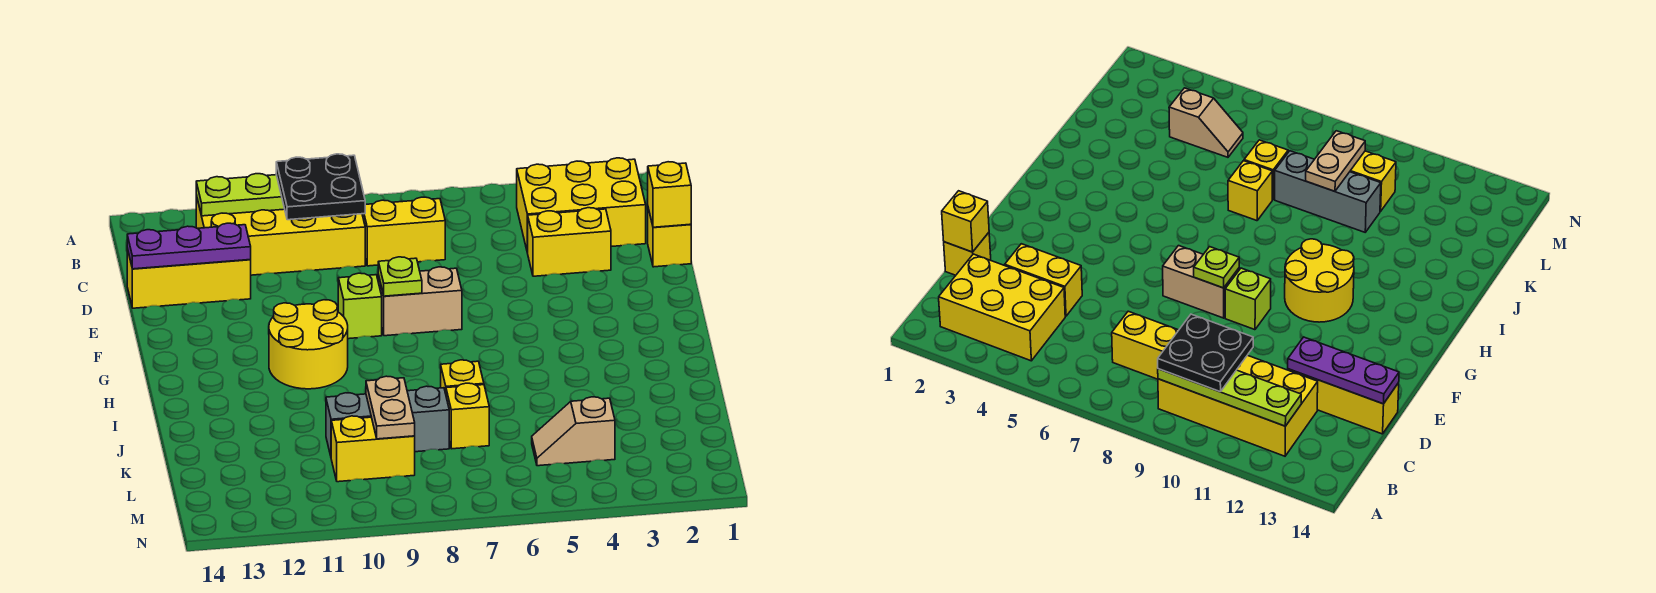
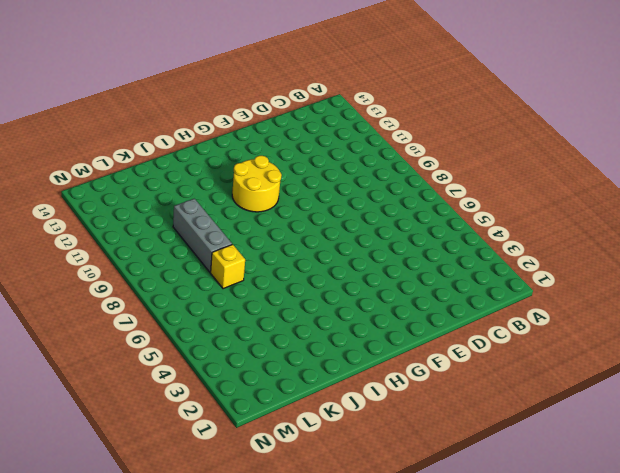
none -> yellow brick B2:C4 level 1
none -> yellow brick B9:C12 level 1
none -> yellow brick C7:C8 level 1

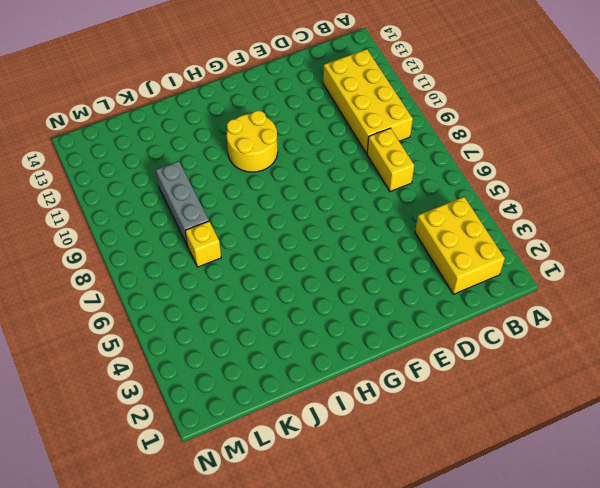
none -> yellow brick D1 level 1
none -> yellow brick D3:D4 level 1
none -> yellow brick D12:D14 level 1

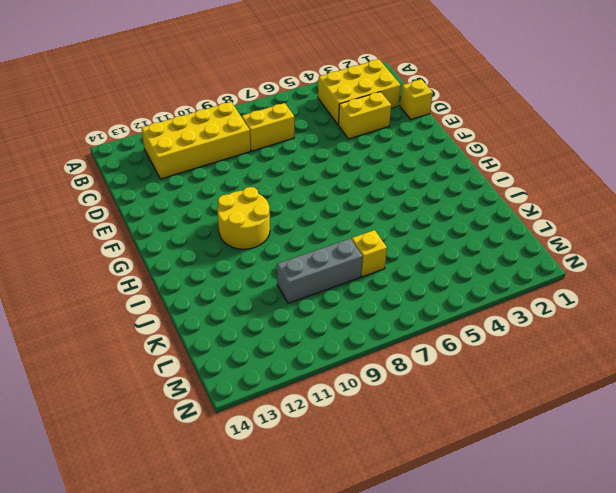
none -> yellow brick D12:D14 level 1
none -> tan brick F7:F8 level 1
none -> lime brick F9 level 1

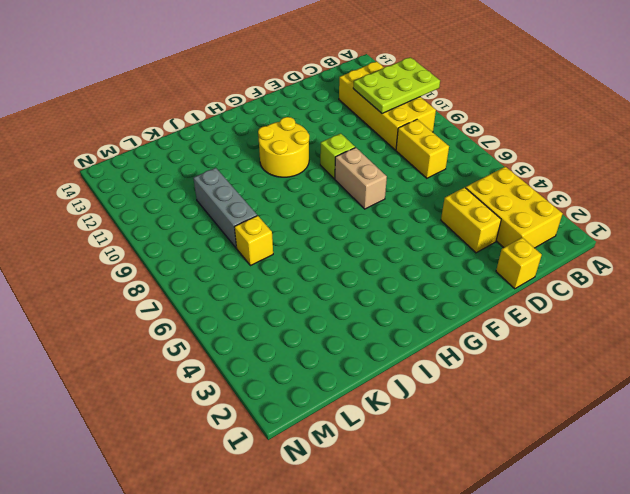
lime plate A10:C11 level 2 -> lime plate B9:B12 level 2
none -> yellow brick D12:D14 level 1
none -> yellow brick J7 level 1
none -> tan slope L4:L5 level 1 top 4

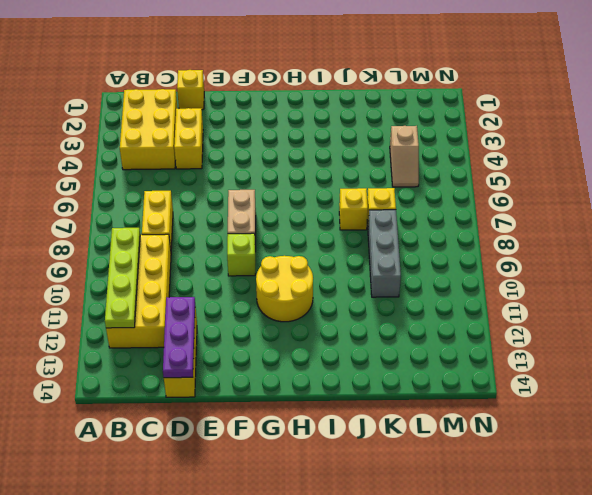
none -> yellow brick L9:L10 level 1
none -> yellow brick D1 level 2
none -> lime plate F8 level 2

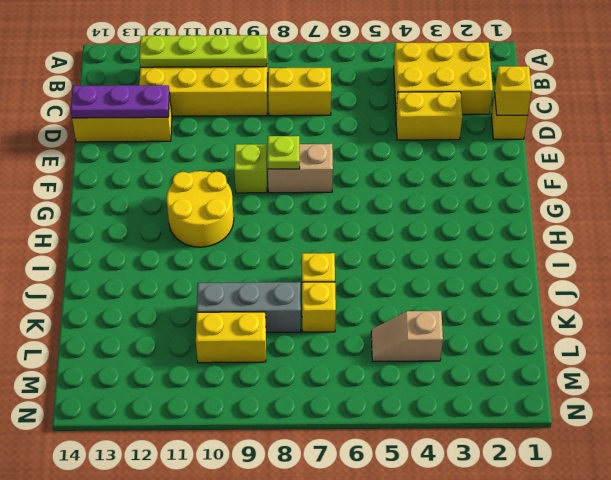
none -> tan plate K9:L9 level 2
none -> black plate B9:C10 level 3

